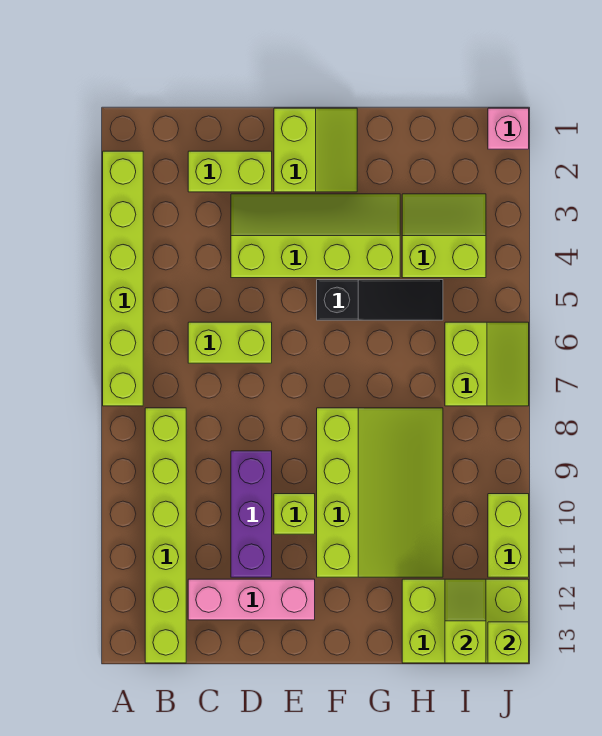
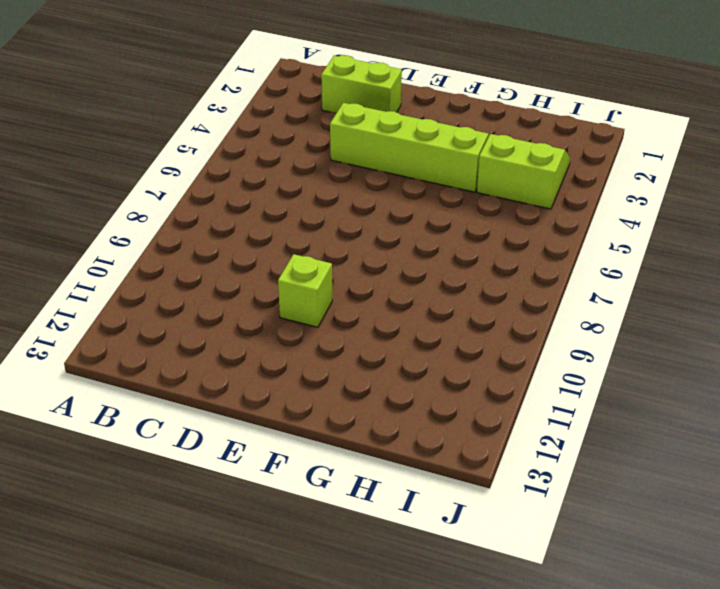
none -> lime brick A2:A7 level 1
none -> lime brick B8:B13 level 1
none -> lime brick C6:D6 level 1

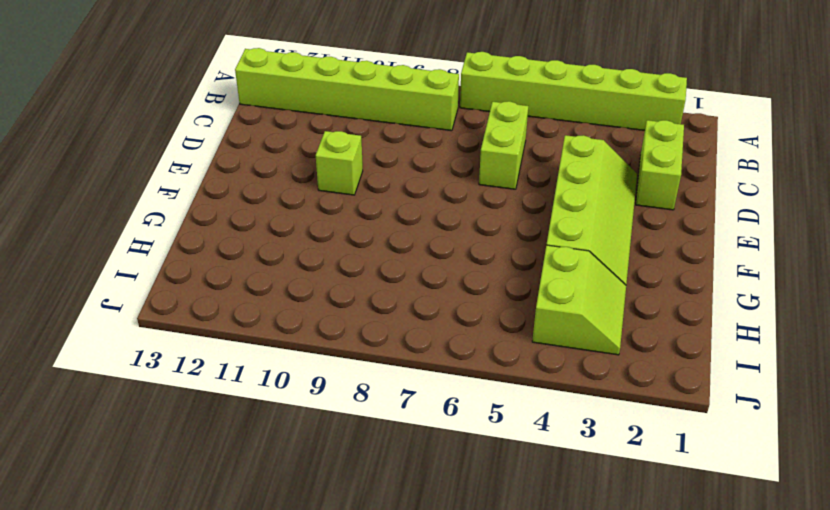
none -> pink brick C12:E12 level 1
none -> purple brick D9:D11 level 1
none -> lime slope E1:F2 level 1 top E

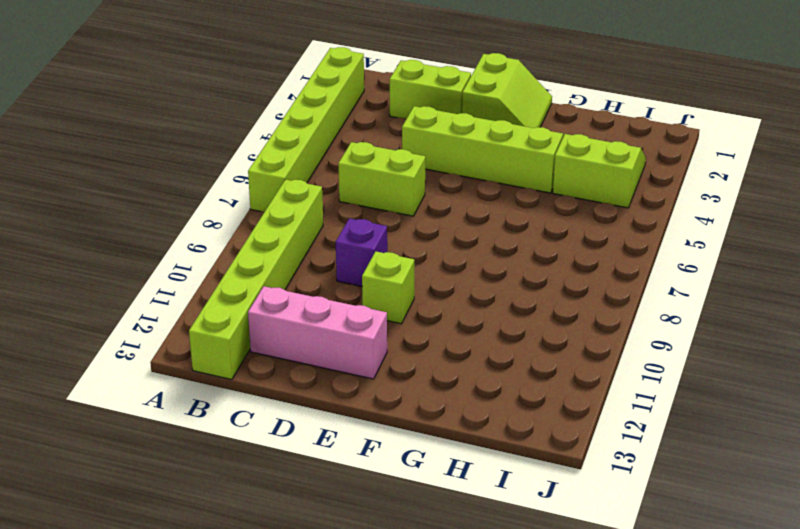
purple brick D9 level 1 -> purple brick D9:D11 level 1
none -> black slope F5:H5 level 1 top F
none -> lime slope F8:H11 level 1 top F
none -> lime brick H12:J13 level 1

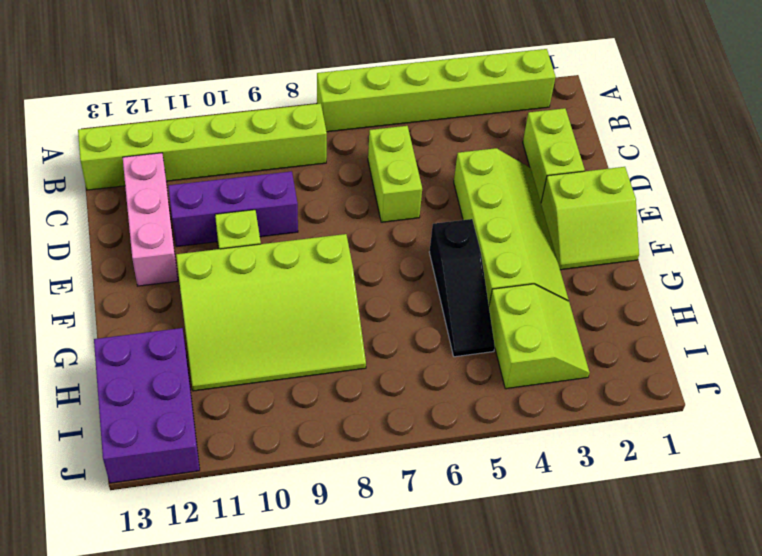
purple brick H12:J13 level 1 -> lime brick H12:J13 level 1
none -> lime slope I6:J7 level 1 top I
none -> pink brick J1 level 1
none -> lime brick J10:J11 level 1

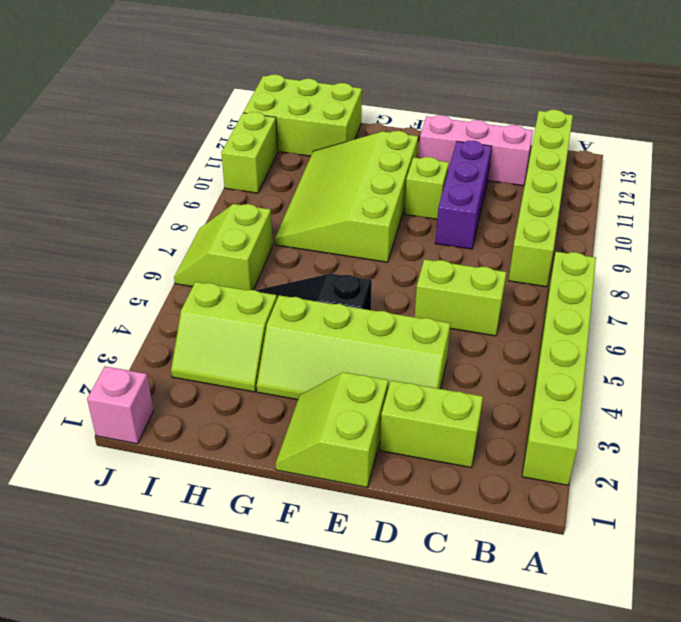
none -> lime slope I12:I13 level 2 top 13
none -> lime brick J13 level 2

